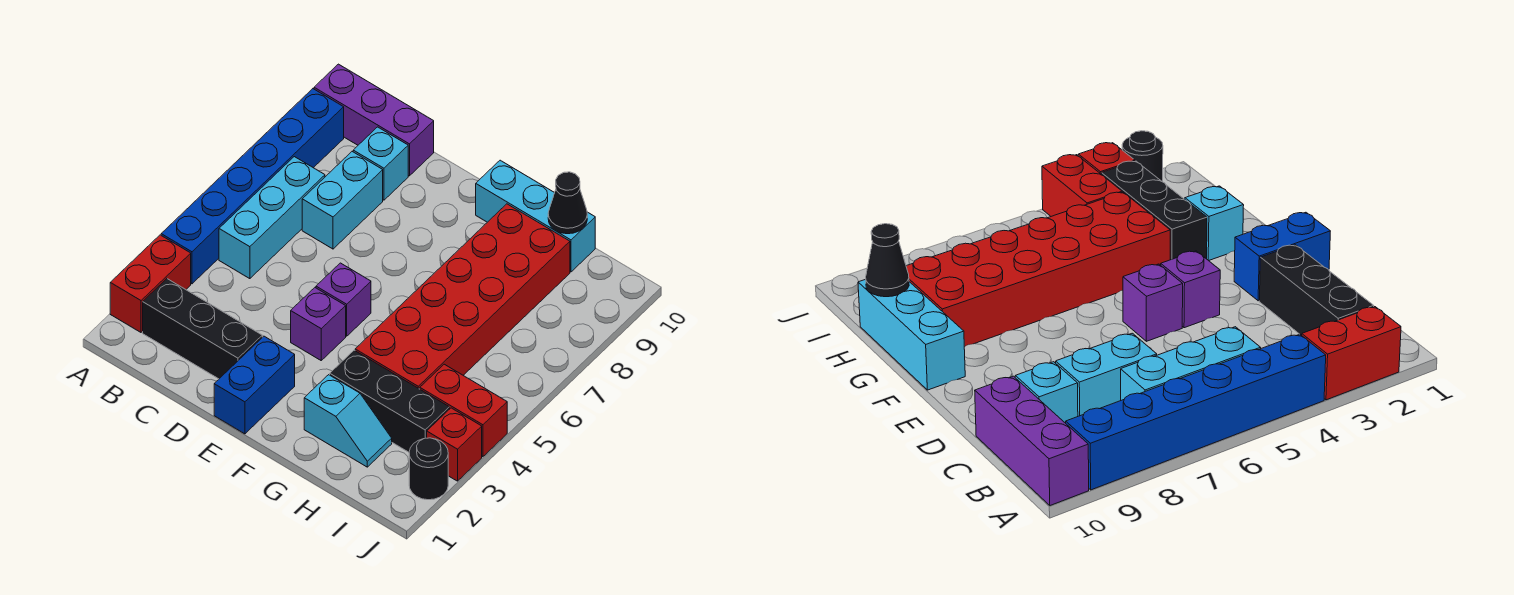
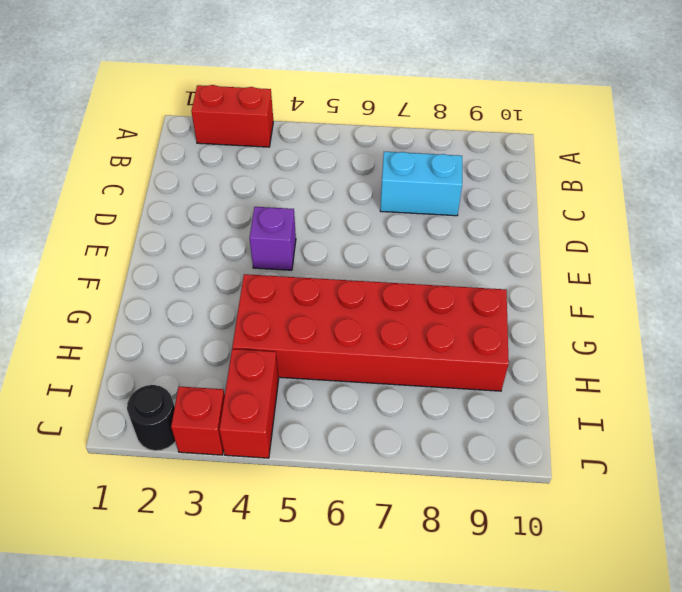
none -> blue brick A4:A9 level 1
none -> purple brick A10:C10 level 1
none -> black brick B2:D2 level 1

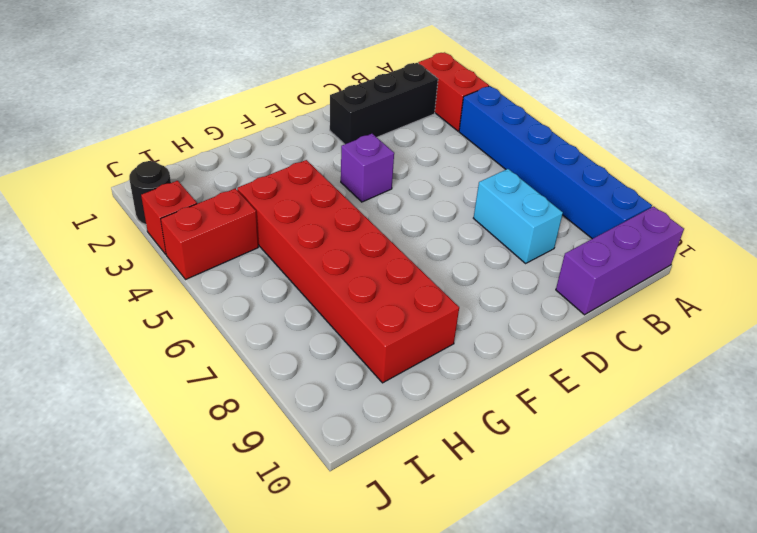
none -> cyan brick B5:B7 level 1
none -> cyan brick C9 level 1
none -> blue brick E1:E2 level 1

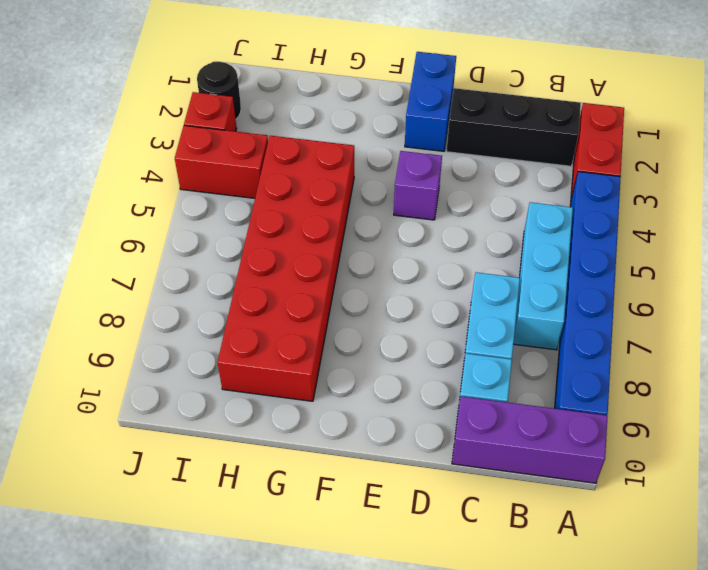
none -> purple brick E5 level 1
none -> cyan brick F10:H10 level 1
none -> cyan slope G2:H2 level 1 top G

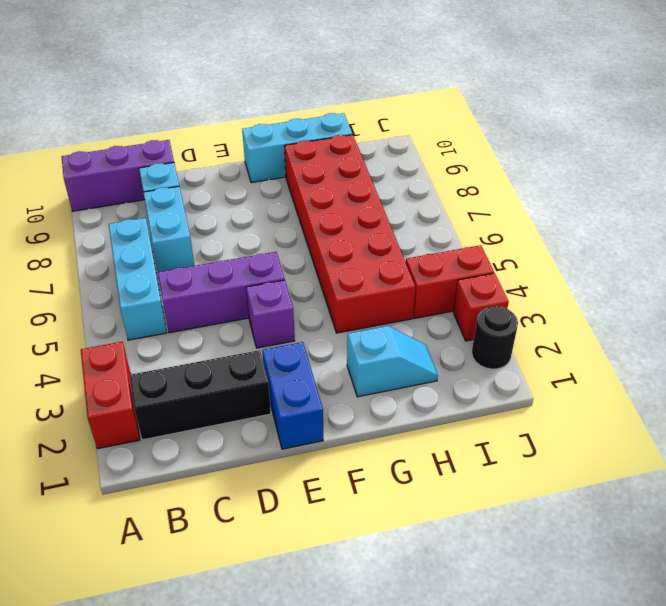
purple brick C5:E5 level 1 -> purple brick E5 level 1
none -> blue brick A4:A9 level 1
none -> black brick G3:I3 level 1
none -> black cone H10 level 2

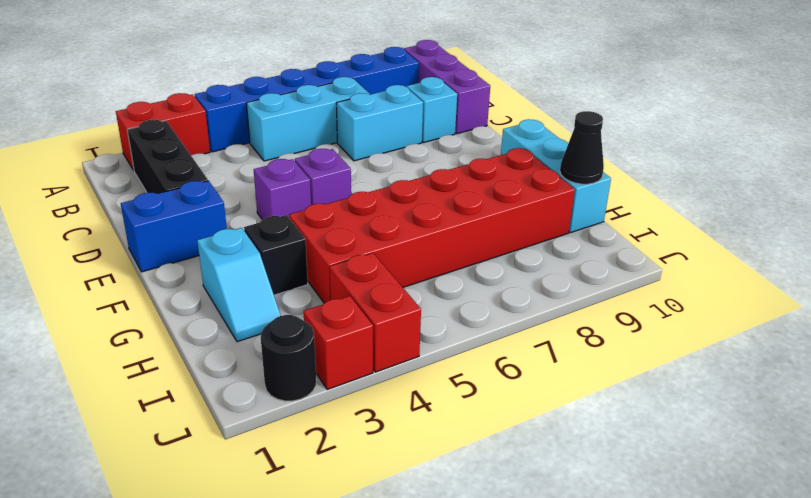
black brick G3 level 1 -> black brick G3:I3 level 1

